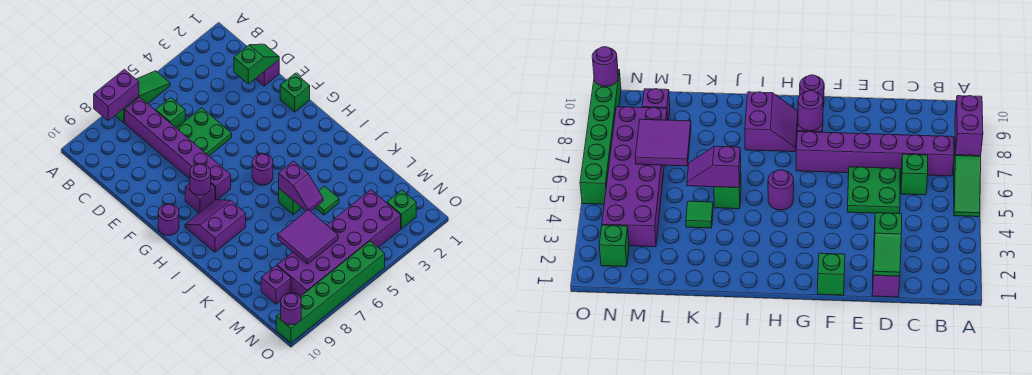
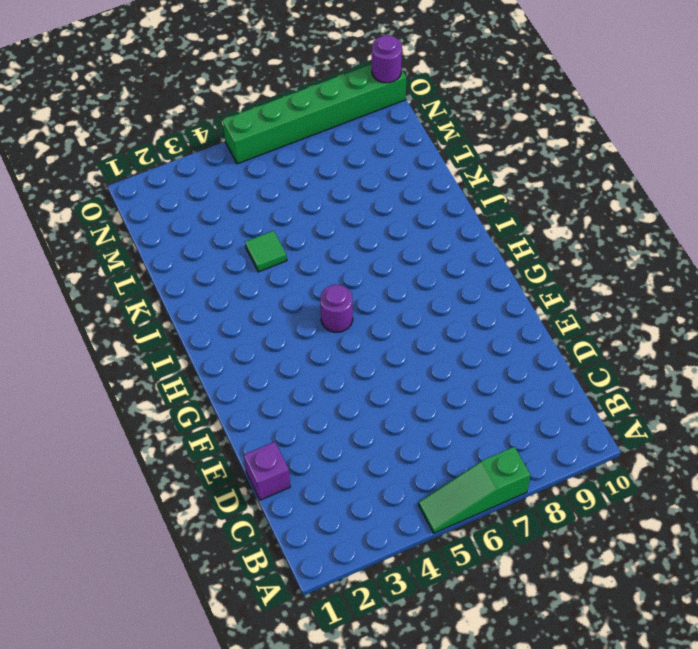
none -> purple brick B7:G7 level 1
none -> green brick C6 level 1
none -> green plate D5:E6 level 1

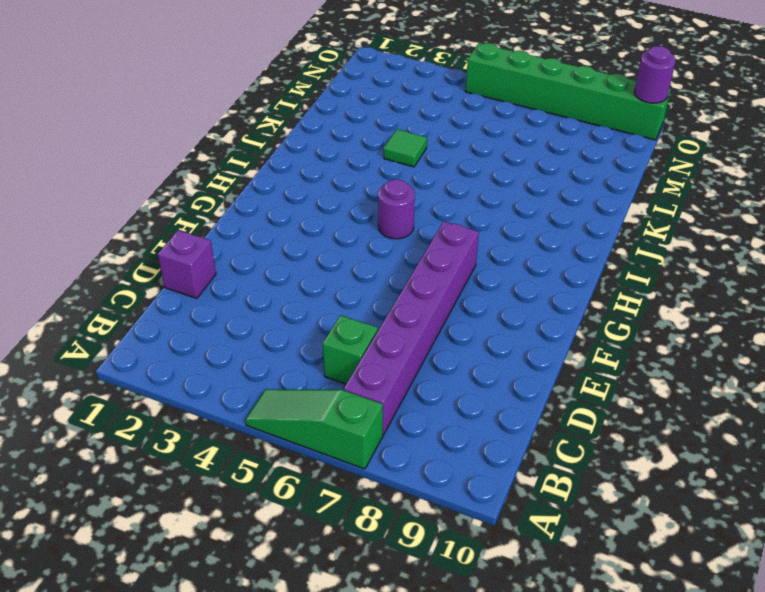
none -> green plate D5:E6 level 1
none -> green brick F1 level 1
none -> purple brick G8 level 1

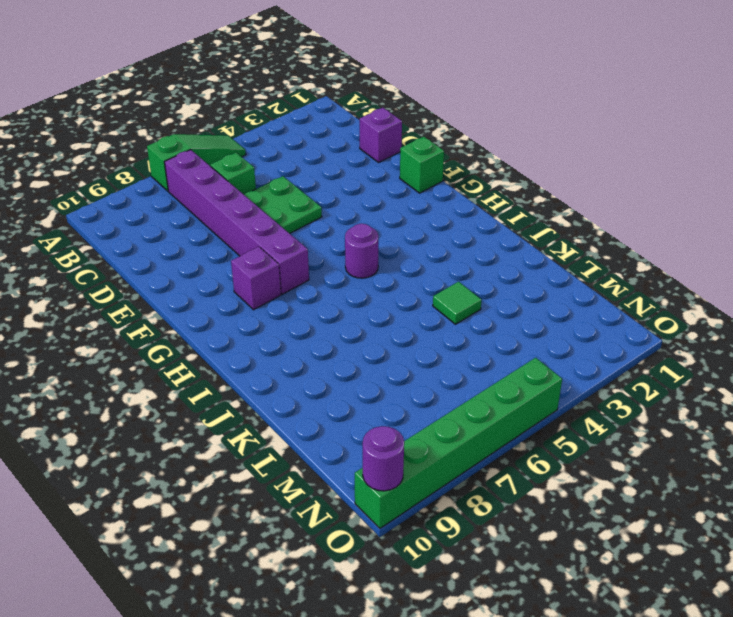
none -> purple round brick G10 level 1
none -> purple slope H8:I9 level 1 top I
none -> green brick J5 level 1

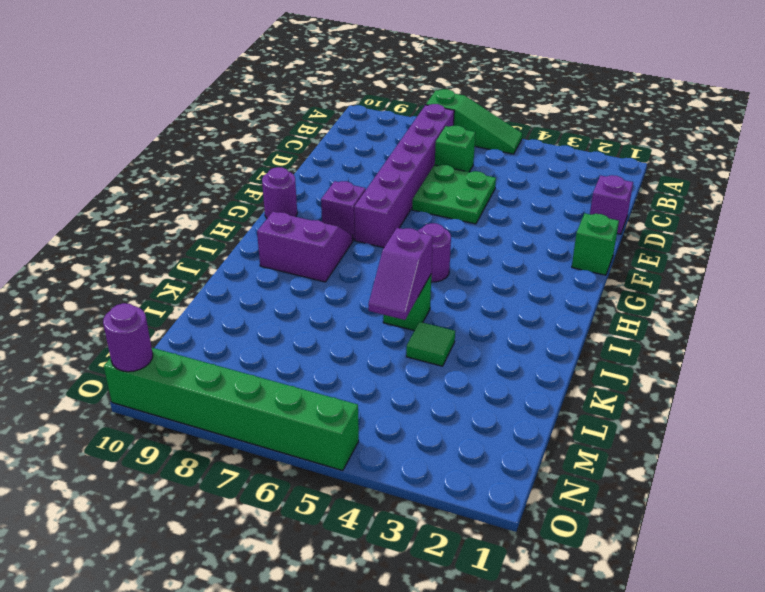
none -> purple brick M3:N8 level 1
none -> purple brick M9 level 1
none -> green brick N2 level 1

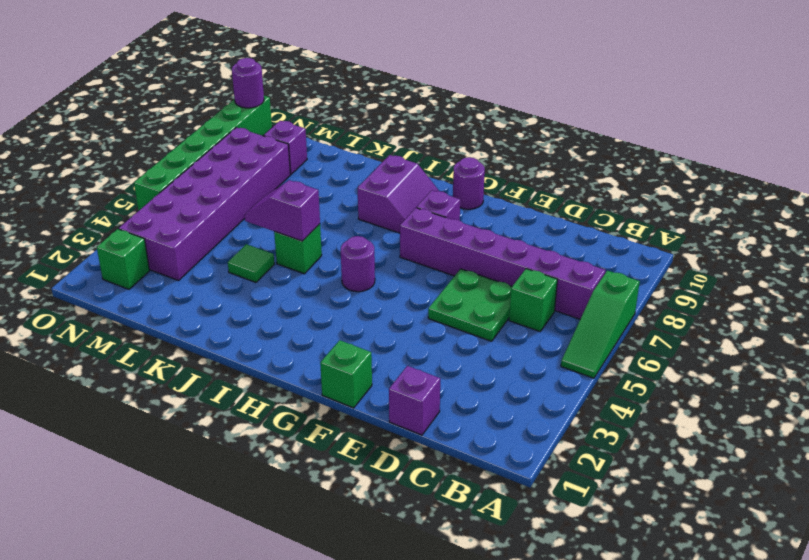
none -> purple brick A7:A8 level 2
none -> green slope D1:D2 level 2 top 2
none -> purple round brick G8 level 2

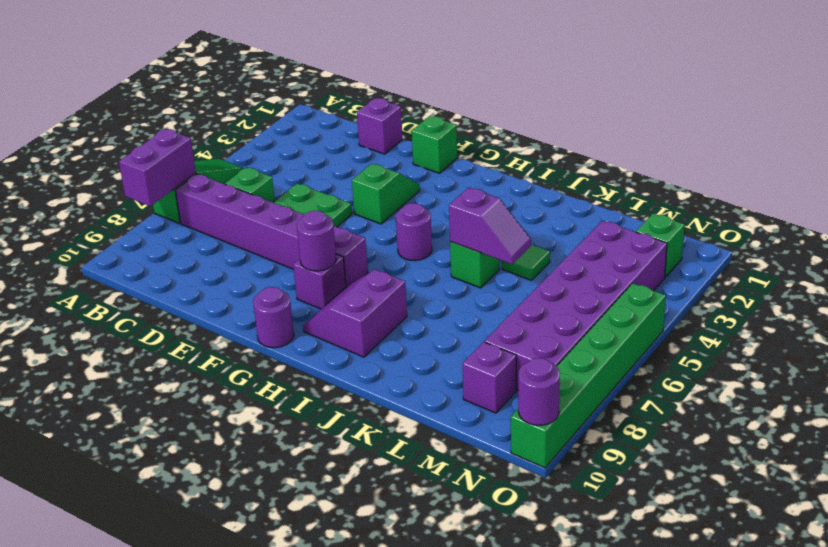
green slope F3:F4 level 1 top 4 -> green slope D1:D2 level 2 top 2
none -> purple tile L6:M7 level 2

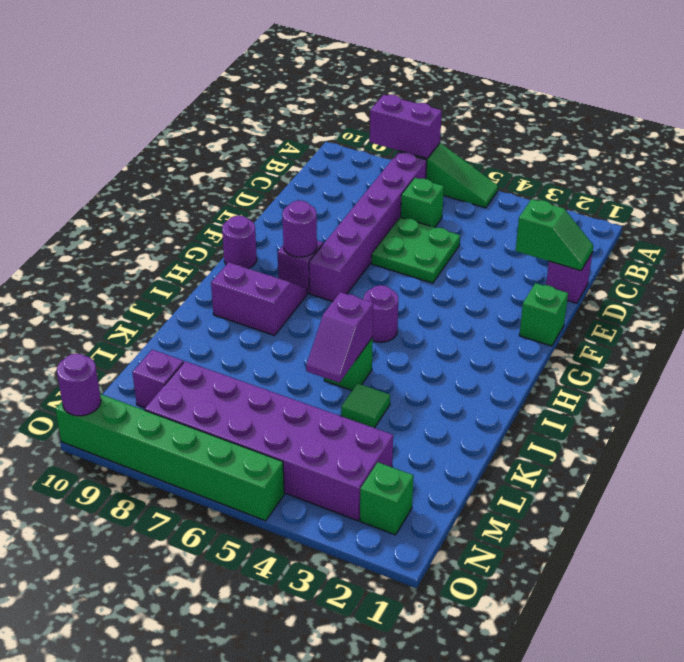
none -> purple tile L6:M7 level 2

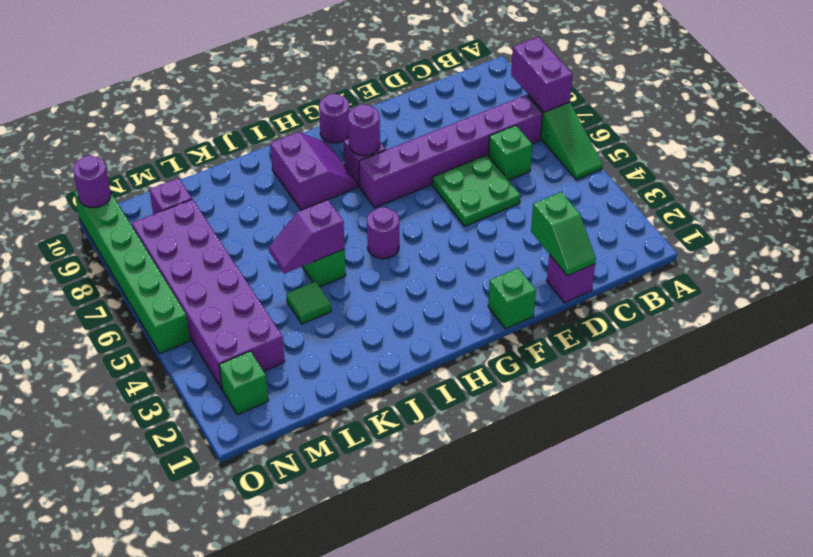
none -> purple tile L6:M7 level 2

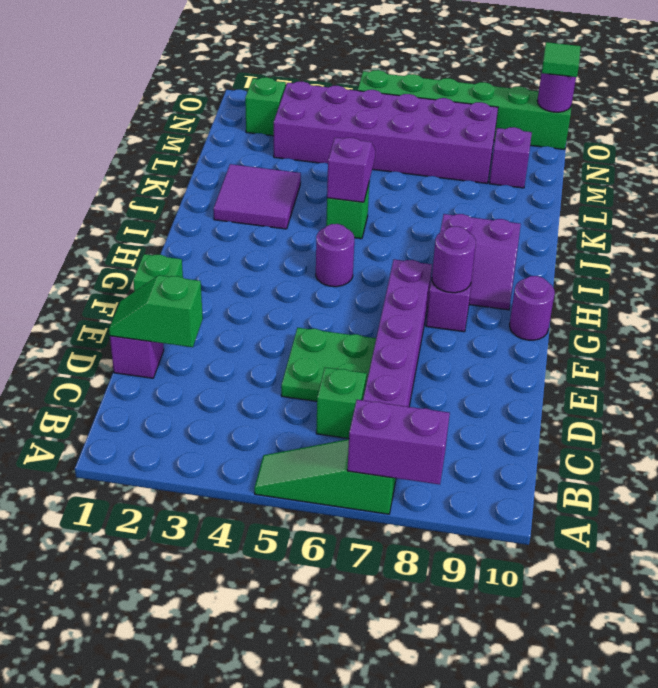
purple tile J2:K3 level 1 -> purple tile L6:M7 level 2
green tile O10 level 3 -> green tile K4 level 1

